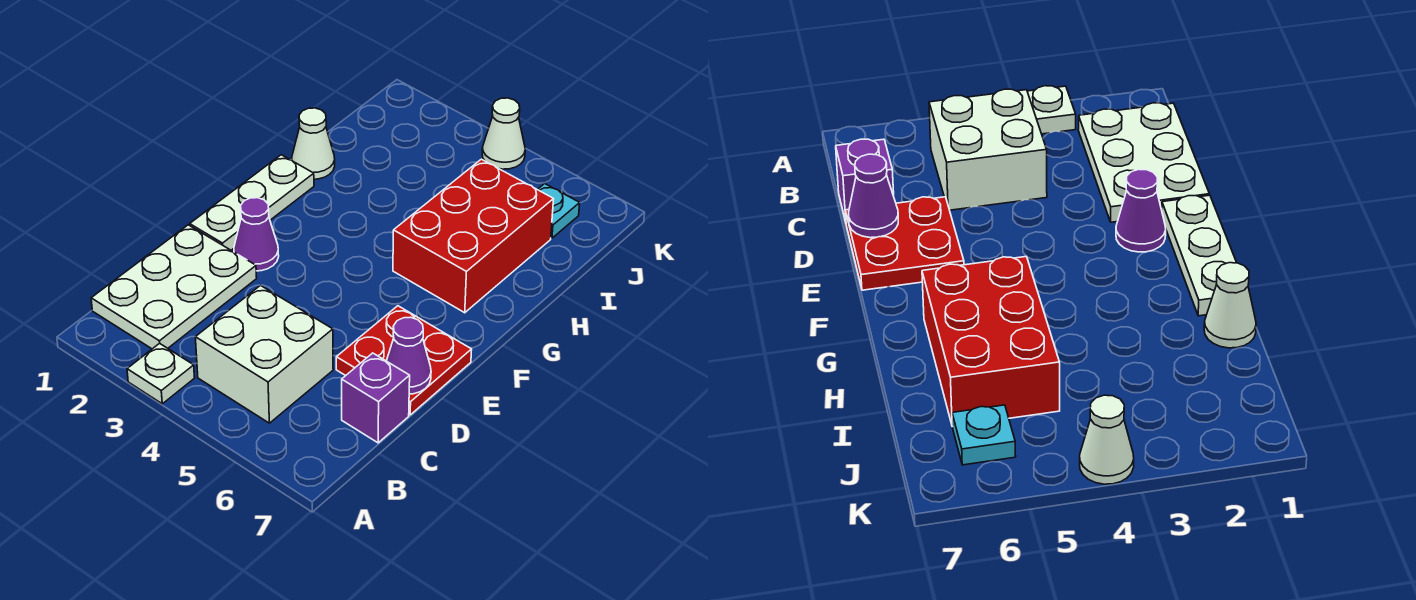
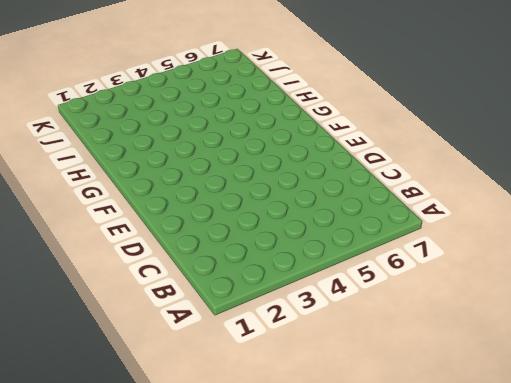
none -> white plate A3 level 1
none -> white plate B1:D2 level 1
none -> white brick B4:C5 level 1

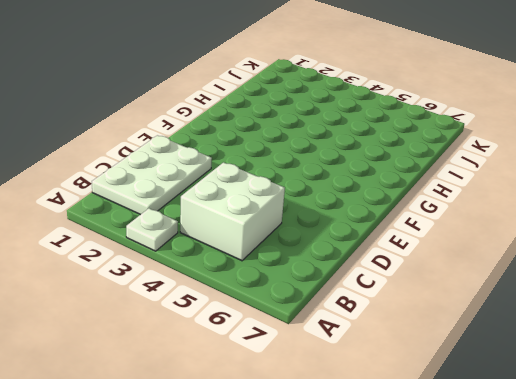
none -> purple brick C7 level 1
none -> red plate D6:E7 level 1
none -> white plate E1:G1 level 1

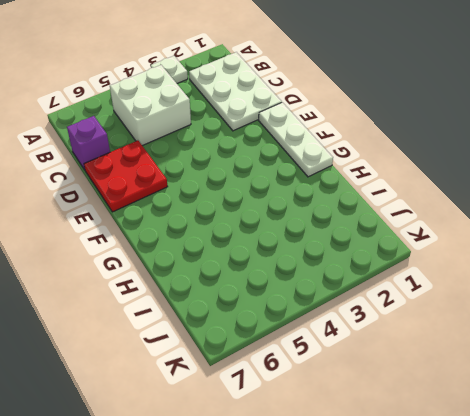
none -> purple cone E2 level 1
none -> red brick G5:I6 level 1
none -> white cone H1 level 1

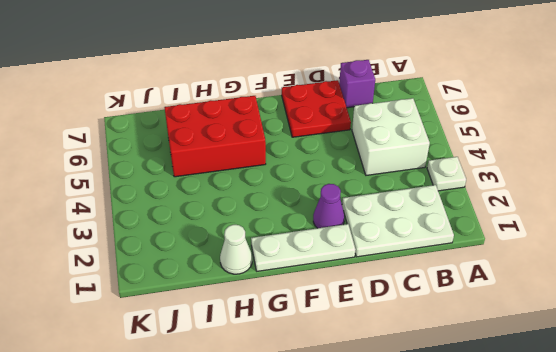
none -> cyan plate J6 level 1
none -> white cone K4 level 1
none -> purple cone D7 level 2

